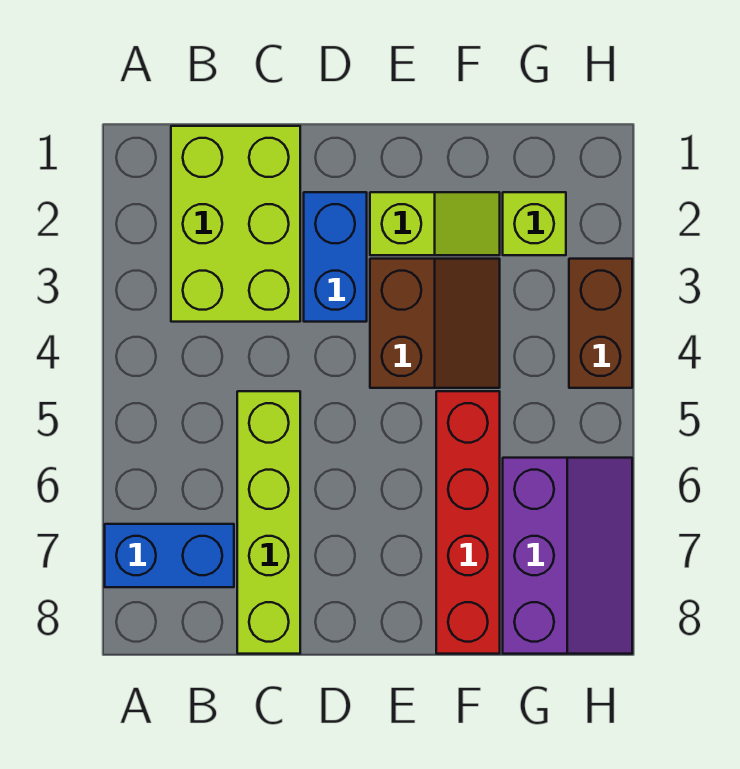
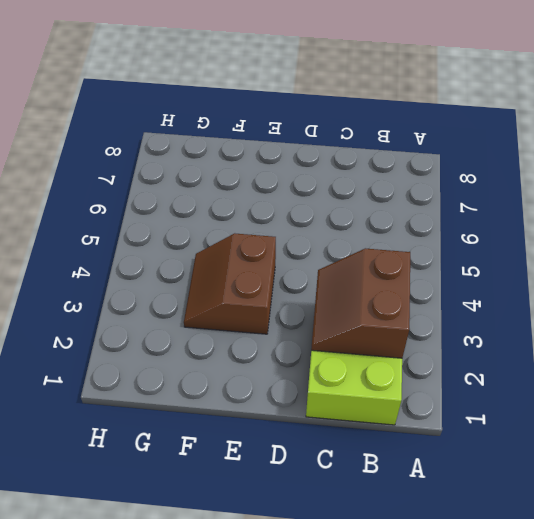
brown slope B2:C3 level 2 top B -> none
none -> blue brick A7:B7 level 1
none -> lime brick C5:C8 level 1

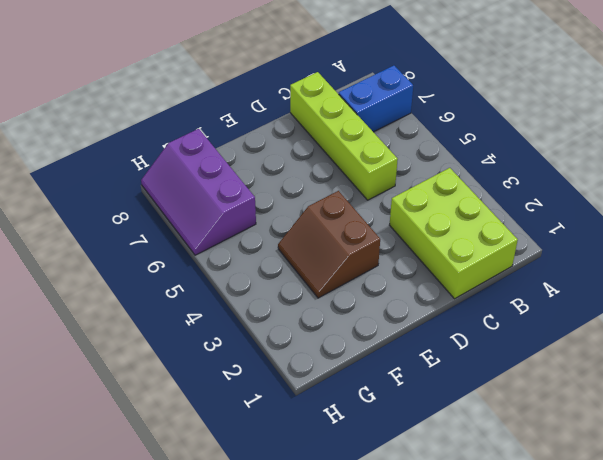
none -> blue brick D2:D3 level 1
none -> lime slope E2:F2 level 1 top E

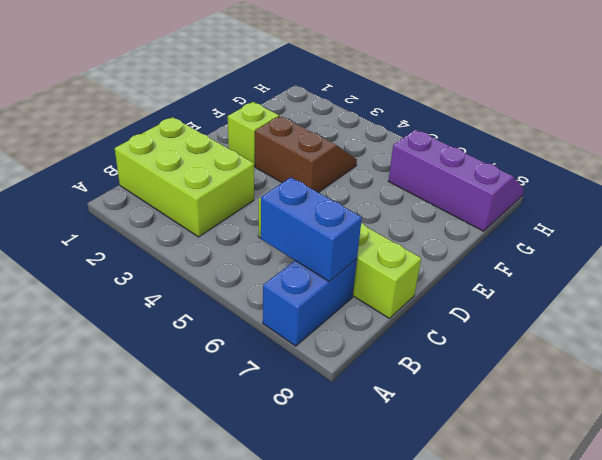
blue brick B6:B7 level 2 -> blue brick D2:D3 level 1
none -> red brick F5:F8 level 1
none -> lime brick G2 level 1

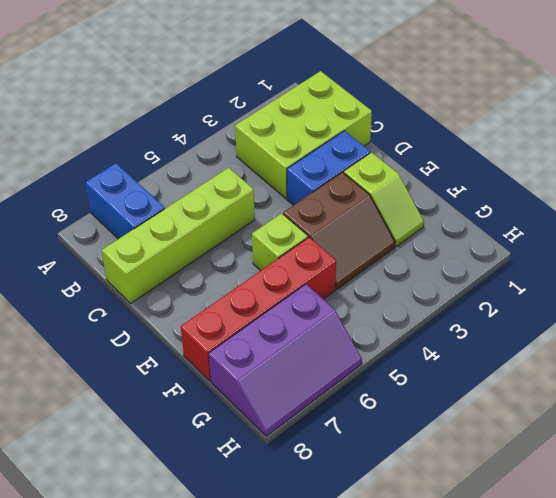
lime brick E5 level 1 -> lime brick G2 level 1
none -> brown brick H3:H4 level 1

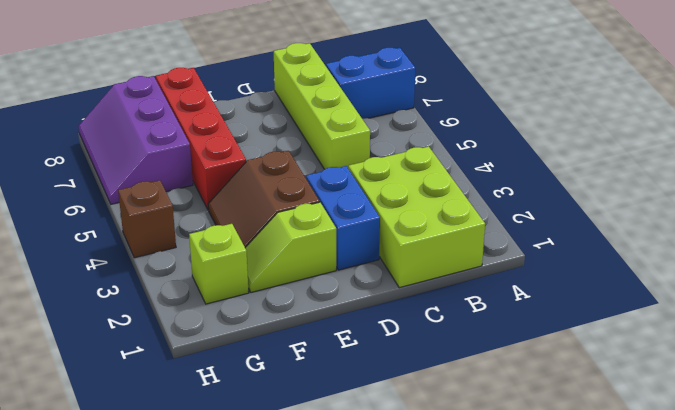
brown brick H4 level 1 -> brown brick H3:H4 level 1

